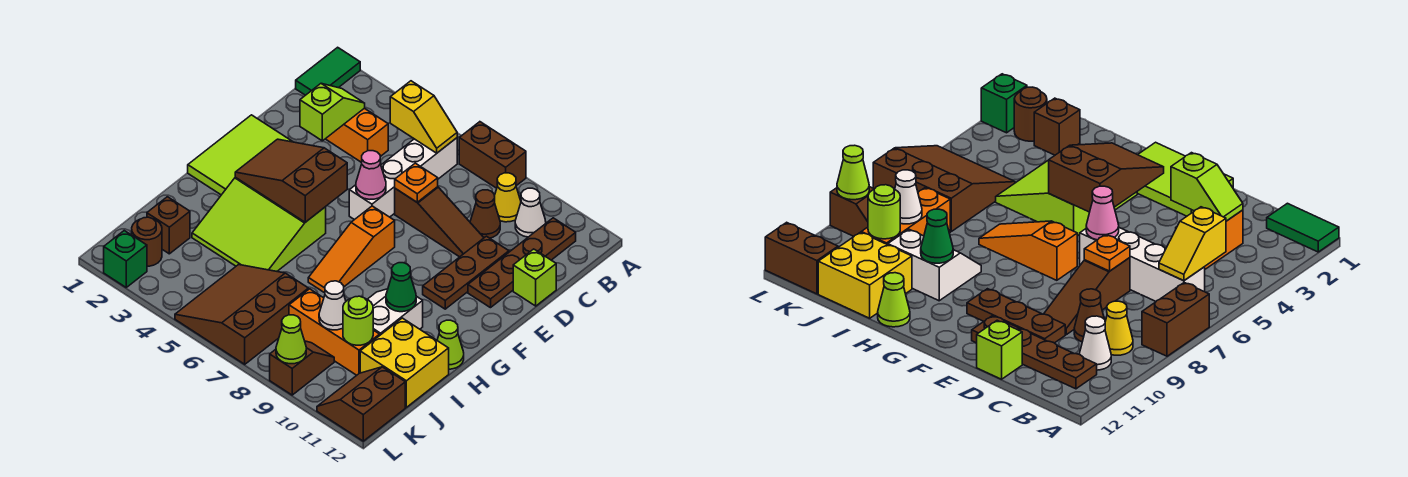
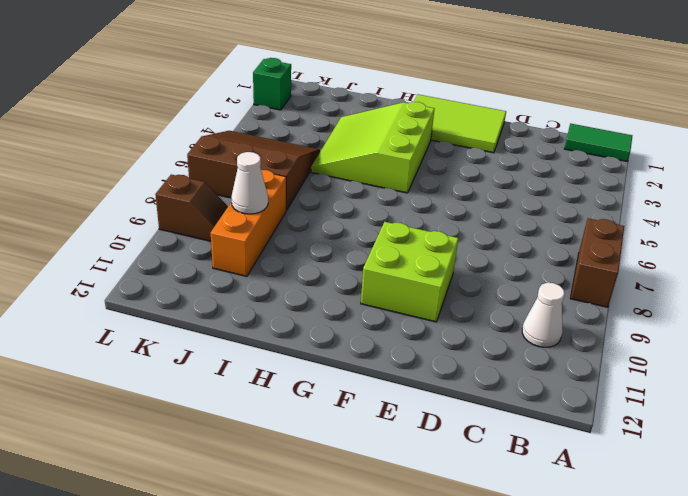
lime brick E9:F10 level 1 -> brown plate D10:F10 level 1
none -> white brick B6:E6 level 1
none -> yellow cone B9 level 1
none -> brown plate B11:E11 level 1
none -> orange brick C3:C4 level 1

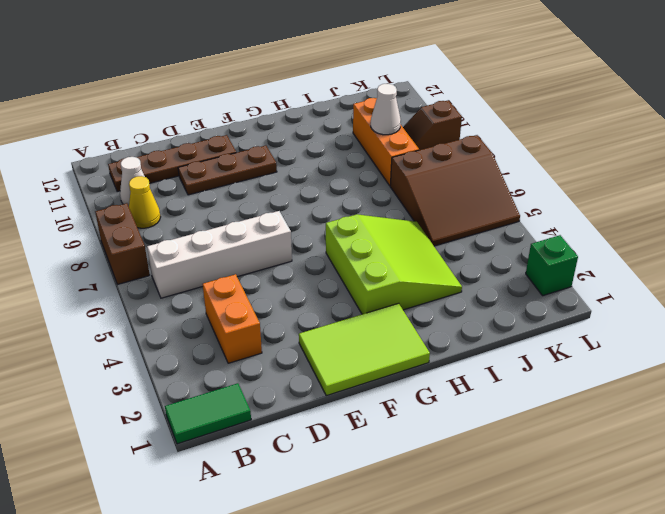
none -> brown cone C9 level 1
none -> brown slope D7:D9 level 1 top 7
none -> lime brick D12 level 1
none -> orange slope F7:H7 level 1 top F

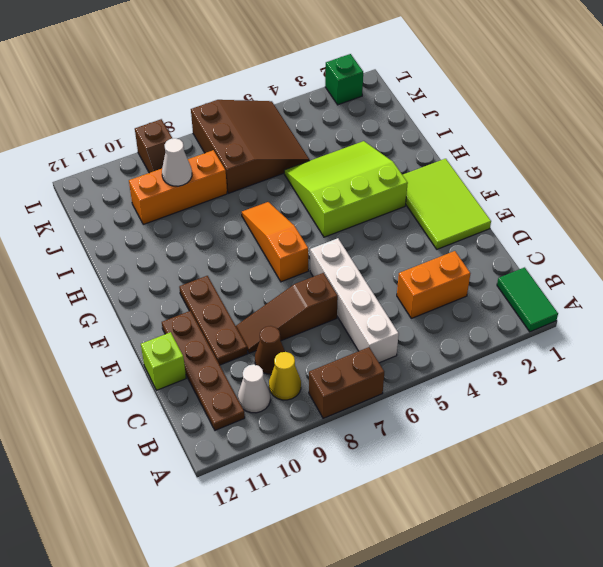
none -> white slope H9:I10 level 1 top 10
none -> lime cone H12 level 1
none -> yellow brick I11:J12 level 1
none -> brown brick J2 level 1

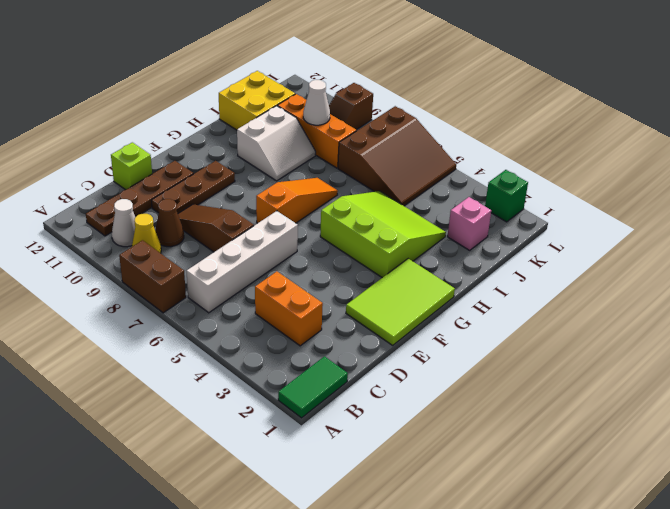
pink brick J2 level 1 -> brown brick J2 level 1
none -> lime cone H12 level 1
none -> brown round brick K2 level 1
none -> brown slope K11:L12 level 1 top 12
none -> yellow slope B5:B6 level 2 top 5

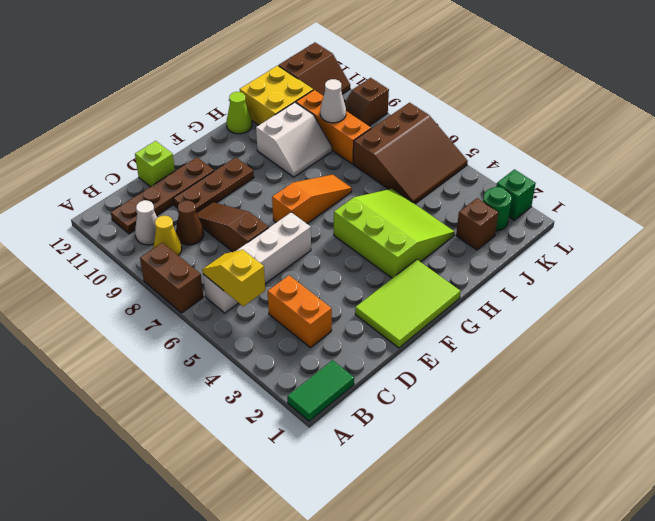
green round brick K2 level 1 -> brown round brick K2 level 1
none -> lime slope C3:D3 level 2 top D
none -> orange plate D7 level 2
none -> pink cone E6 level 2
none -> brown slope F3:G5 level 2 top 5

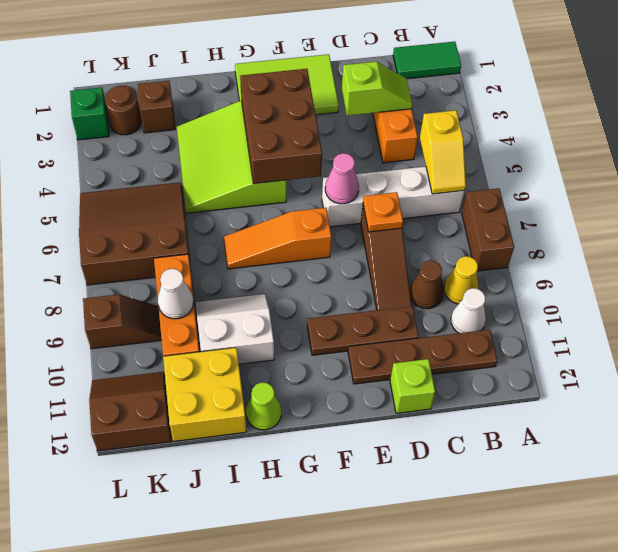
brown brick F3:G5 level 2 -> brown slope F3:G5 level 2 top 5
none -> green cone H10 level 2
none -> lime round brick J10 level 2
none -> lime cone L9 level 2

